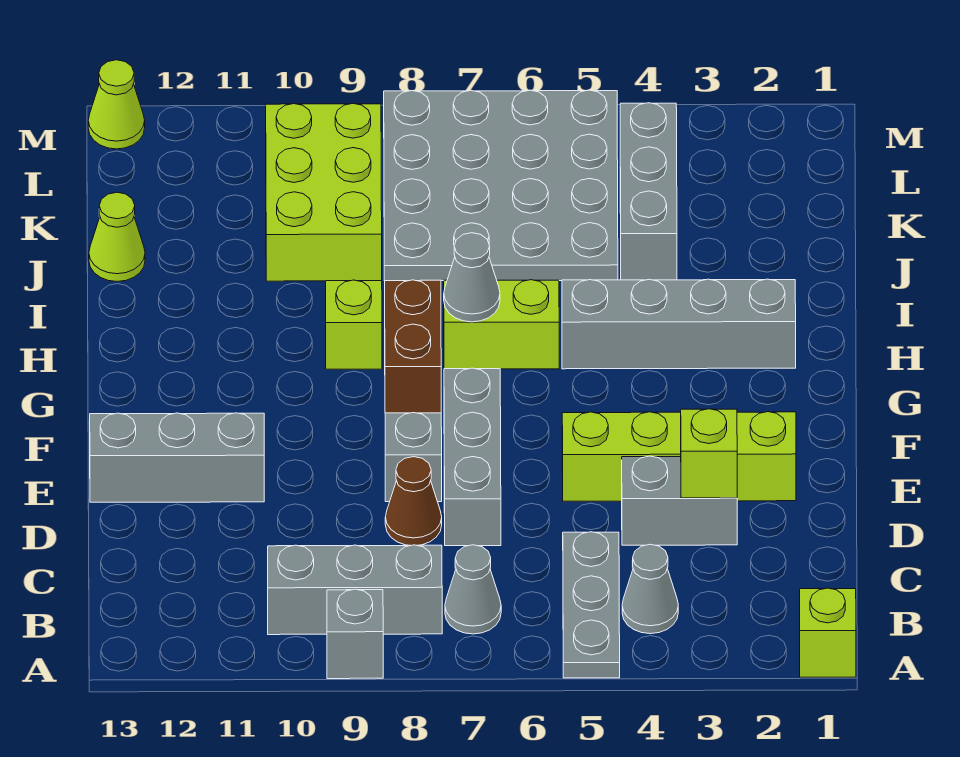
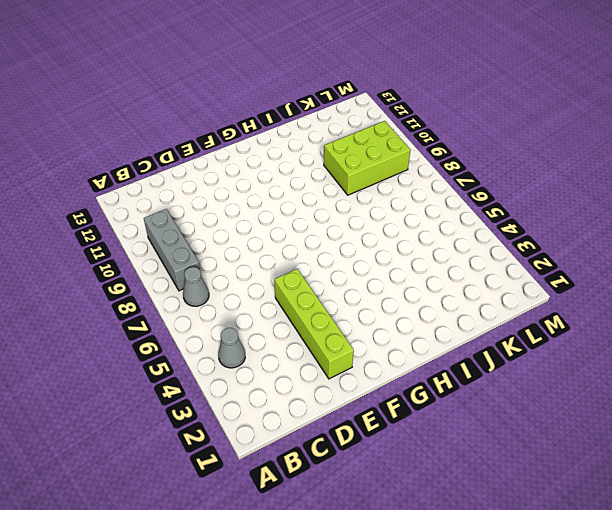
none -> lime brick A1 level 1
none -> grey plate A5:C5 level 1
none -> grey brick A9 level 1

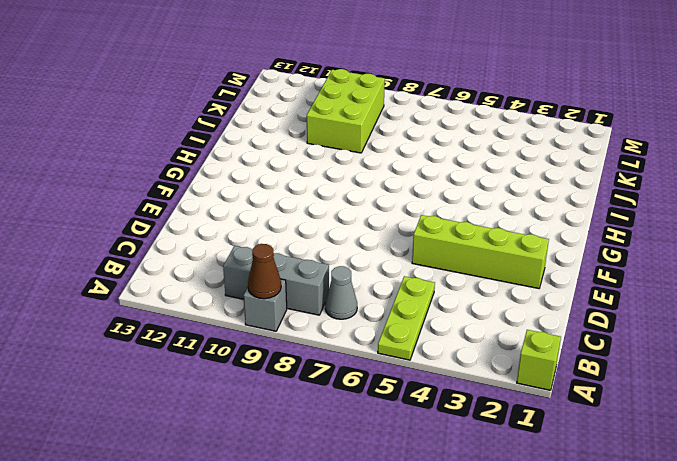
lime plate A5:C5 level 1 -> grey plate A5:C5 level 1
brown cone A9 level 2 -> brown cone D8 level 1
none -> grey cone B4 level 1
none -> grey brick D3:D4 level 1
none -> grey brick D7:F7 level 1

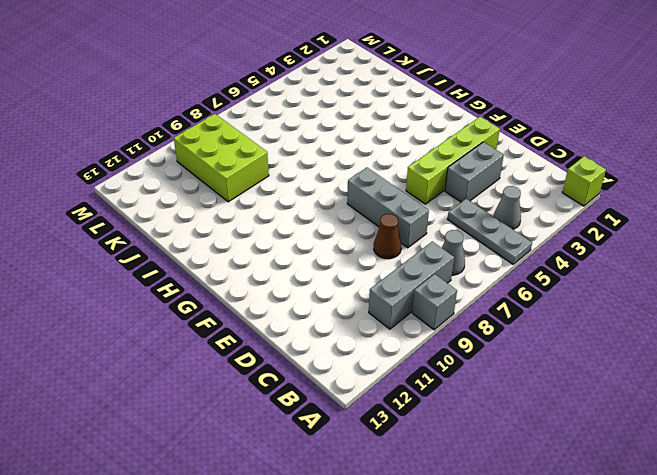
none -> grey brick E8 level 1
none -> grey brick E11:E13 level 1
none -> brown brick G8:H8 level 1

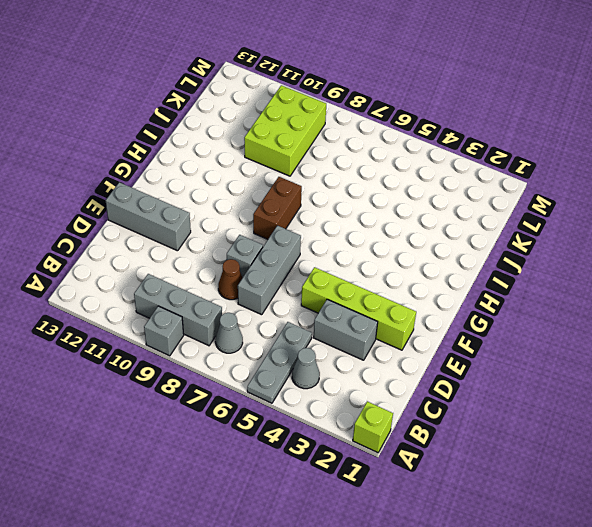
none -> grey brick H2:H5 level 1
none -> lime brick H6:H7 level 1
none -> lime brick H9 level 1

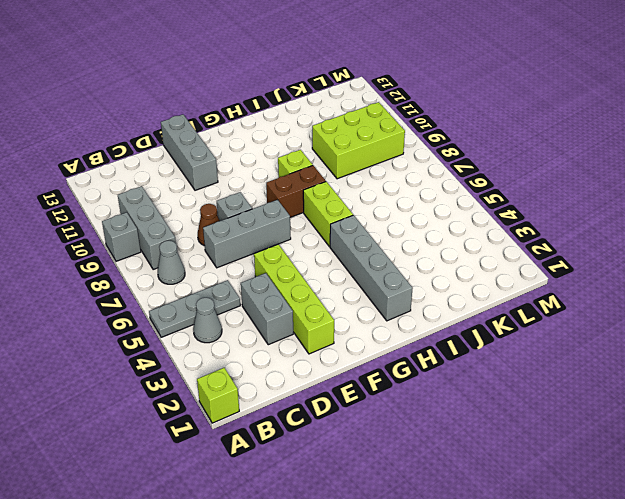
none -> grey brick J4:L4 level 1
none -> grey plate J5:M8 level 1
none -> lime cone J13 level 1

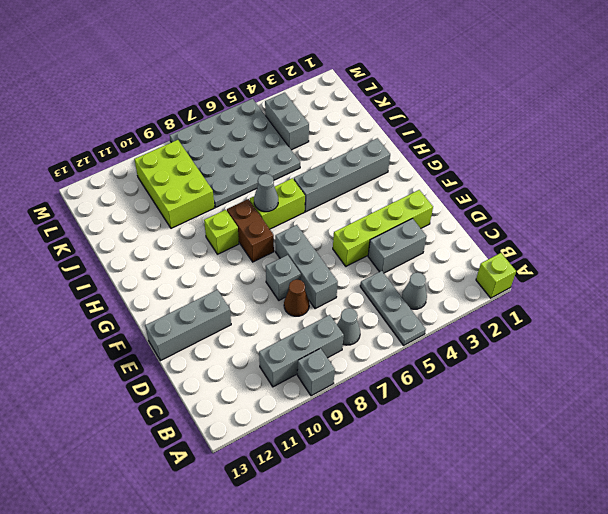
grey brick K4:L4 level 1 -> grey brick J4:L4 level 1
none -> lime cone J13 level 1
none -> lime cone M13 level 1
none -> lime brick D3 level 2

